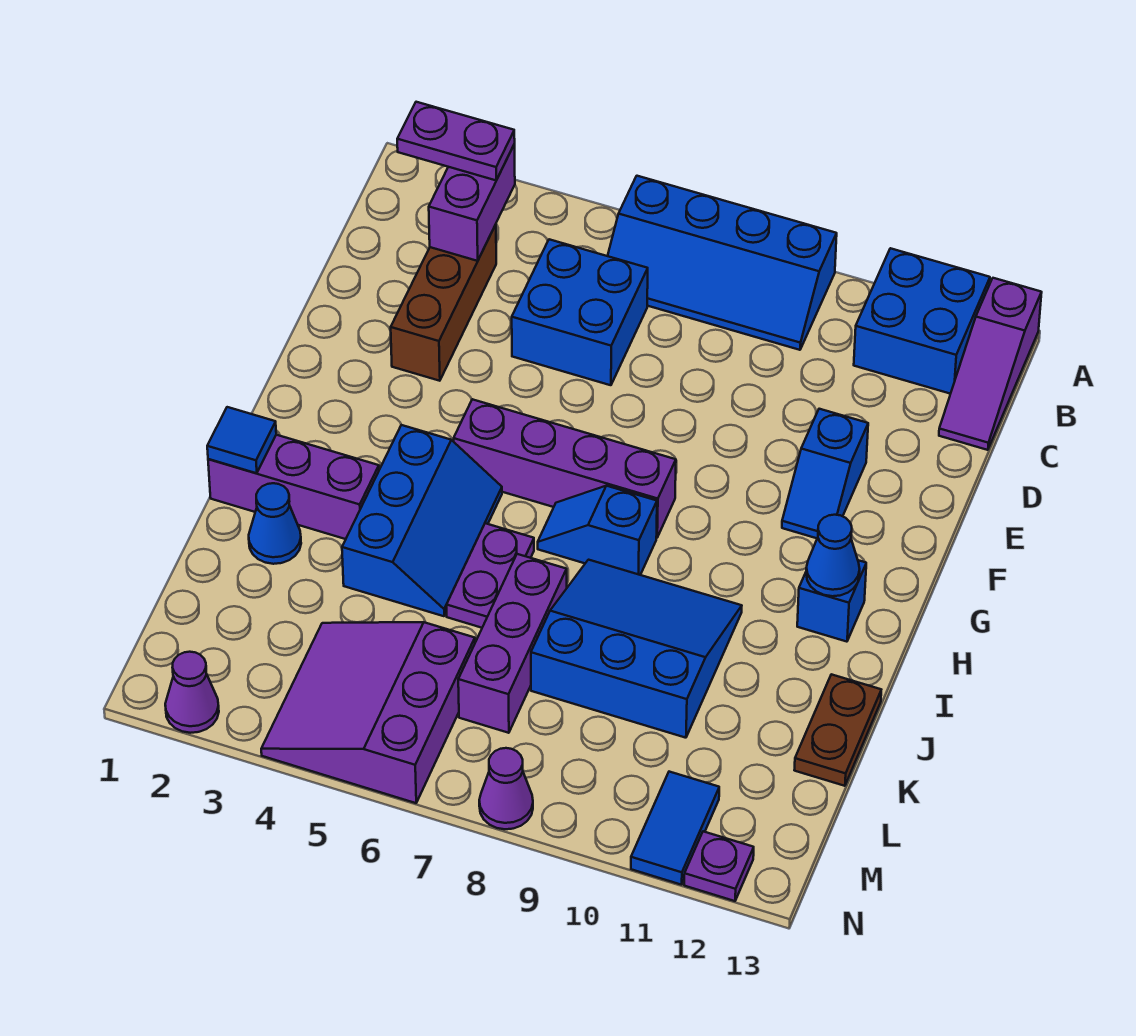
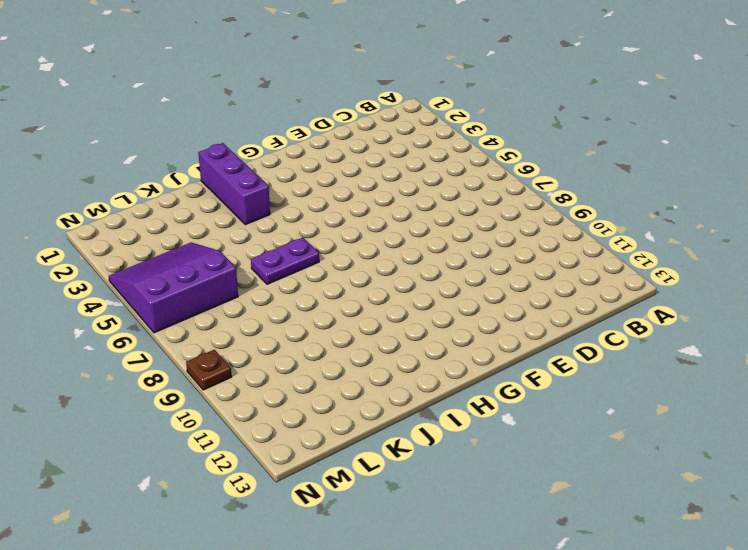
brown plate N9 level 1 -> none
none -> blue slope A6:B9 level 1 top A
none -> blue brick A11:B12 level 1
none -> purple slope A13:C13 level 1 top A

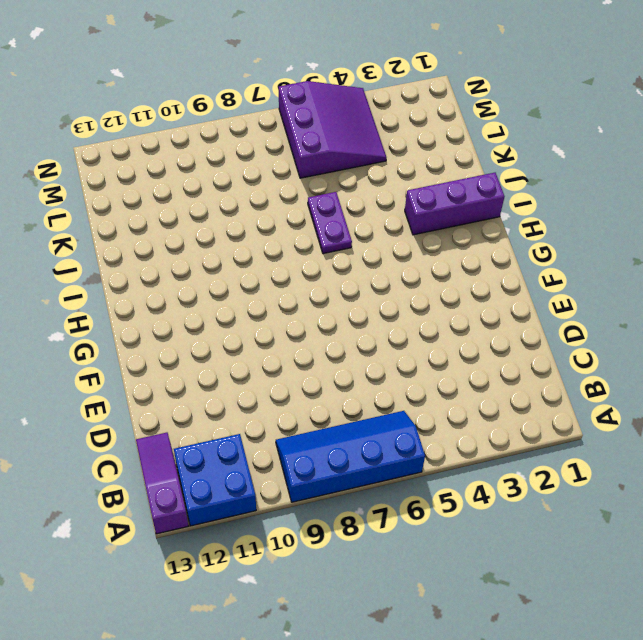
none -> brown brick C3:E3 level 1
none -> blue brick C5:D6 level 1
none -> blue slope E11:F11 level 1 top E

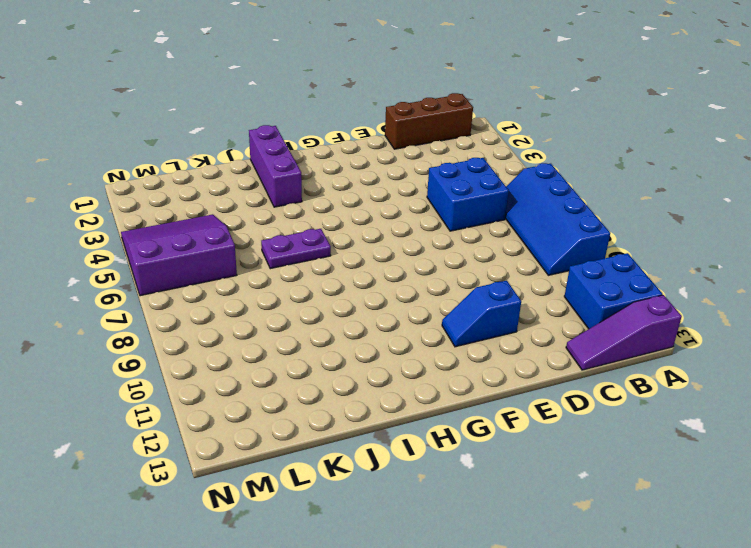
brown brick B1:D1 level 1 -> brown brick C3:E3 level 1
none -> purple brick G5:G8 level 1
none -> blue slope H4:J5 level 1 top 4
none -> blue slope H7:H8 level 1 top 8

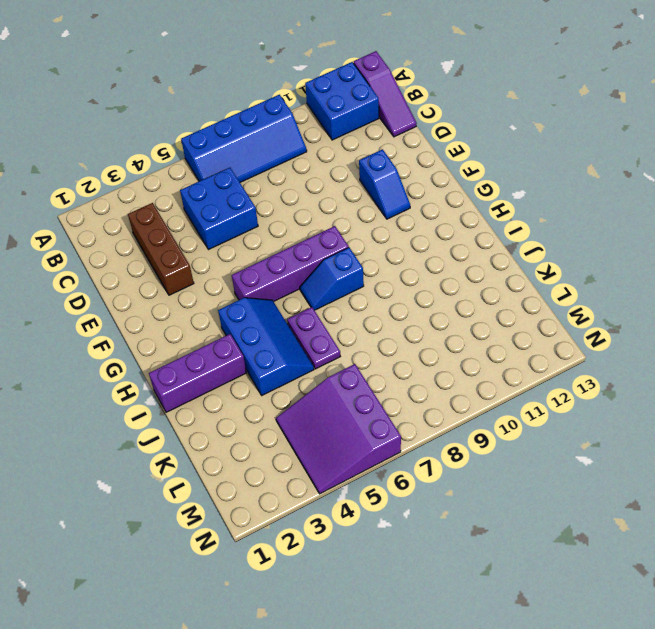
none -> blue brick H12 level 1
none -> blue slope I8:K10 level 1 top K
none -> blue cone J2 level 1

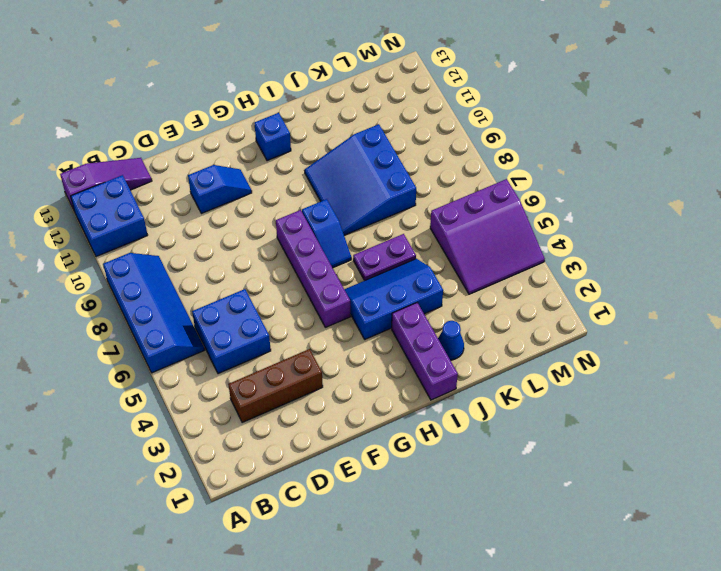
none -> purple brick J7:L7 level 1
none -> brown plate J13:K13 level 1
none -> blue tile M11:N11 level 1

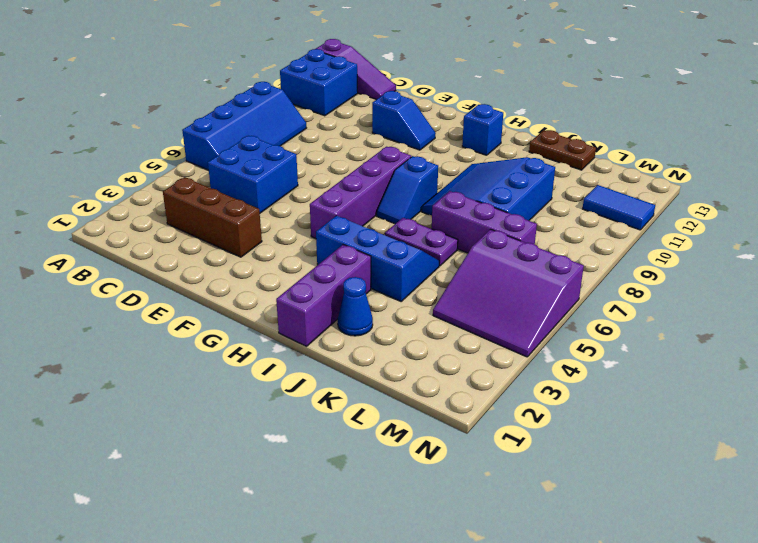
none -> purple cone N2 level 1
none -> purple cone N8 level 1
none -> purple plate N12 level 1

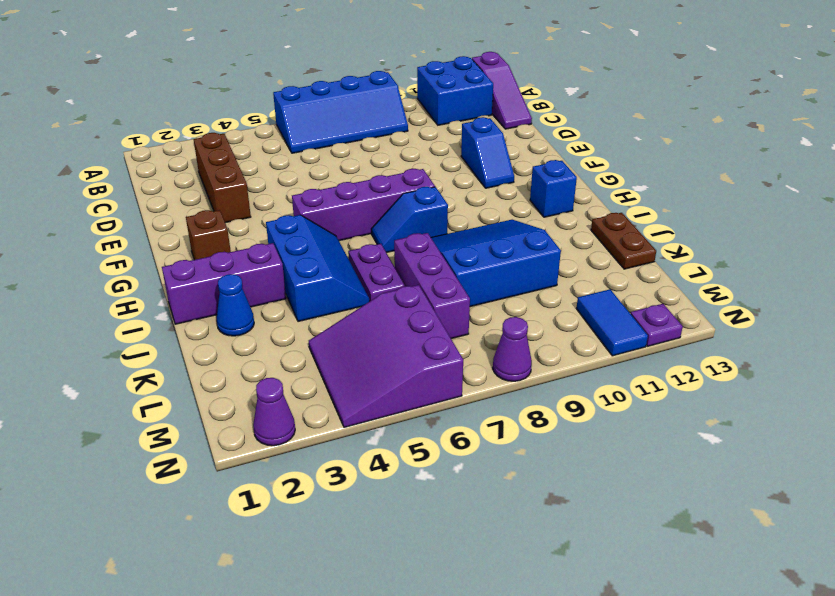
brown brick G2 level 1 -> none
none -> blue brick C5:D6 level 1
none -> purple brick B3:C3 level 2
none -> blue cone H12 level 2

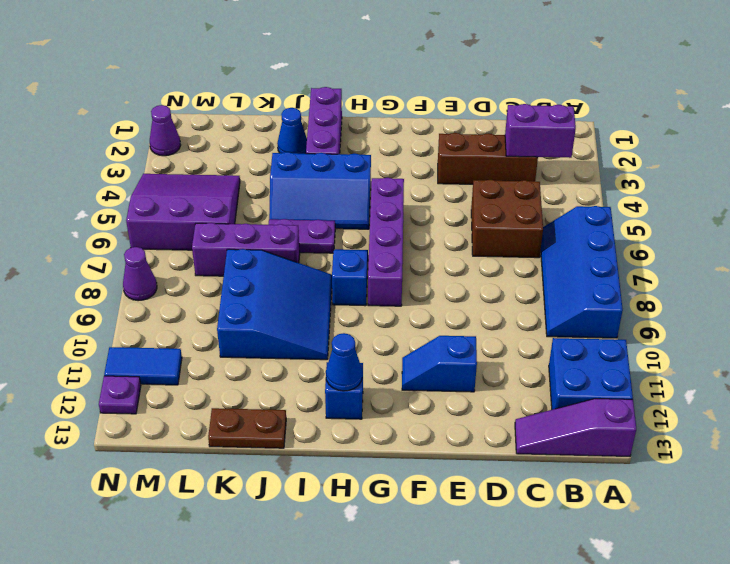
brown brick C5:D6 level 1 -> blue brick C5:D6 level 1
none -> blue tile I1 level 2
none -> purple plate B2:B3 level 3

